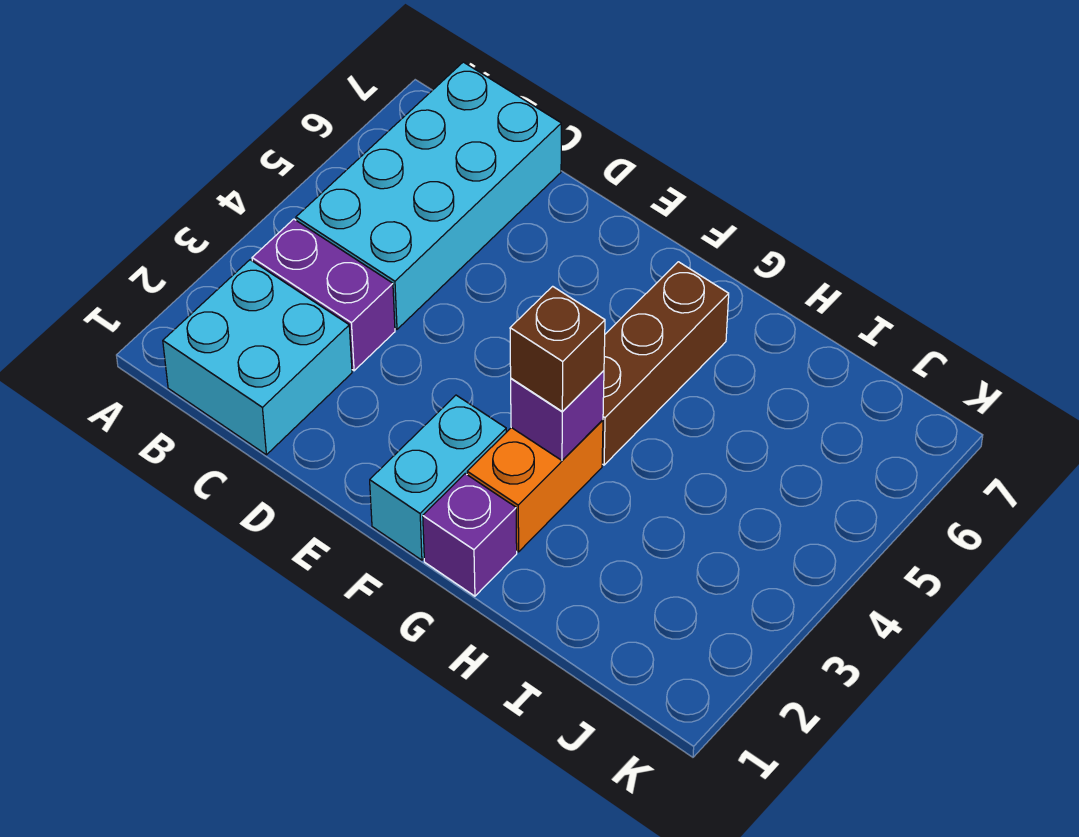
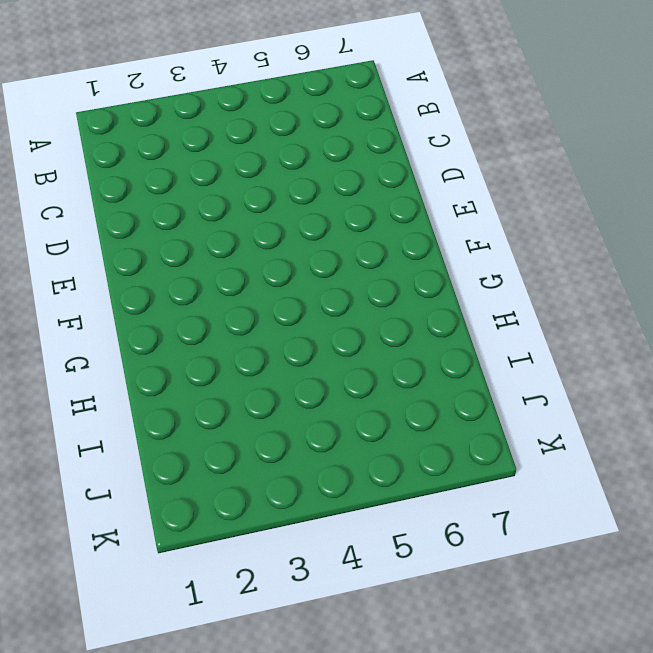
none -> cyan brick B1:C2 level 1
none -> purple brick B3:C3 level 1

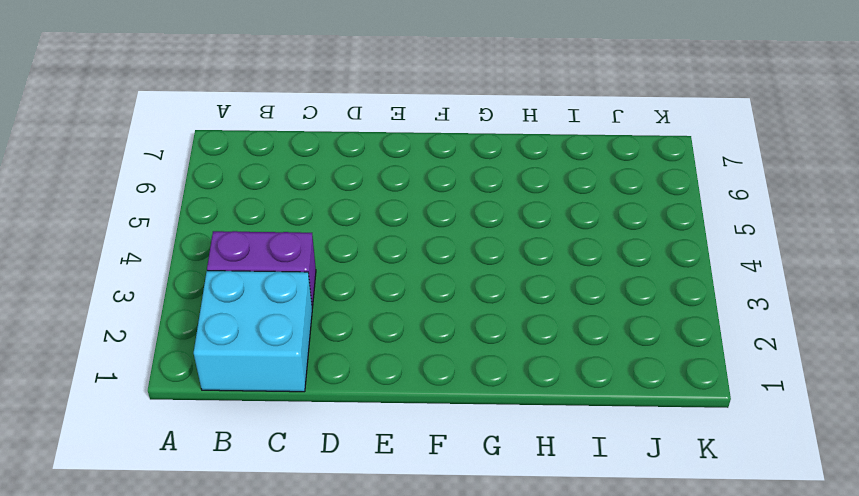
none -> cyan brick B4:C7 level 1
none -> cyan brick F1:F2 level 1

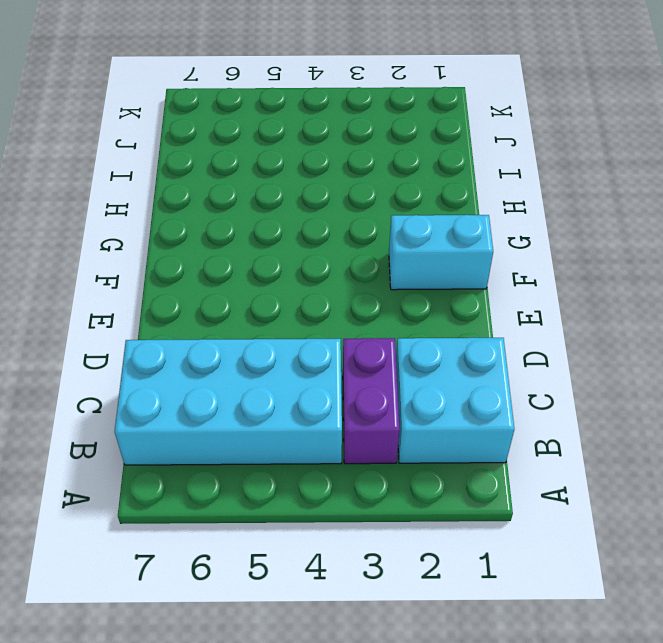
none -> purple brick G1 level 1
none -> orange brick G2:G3 level 1

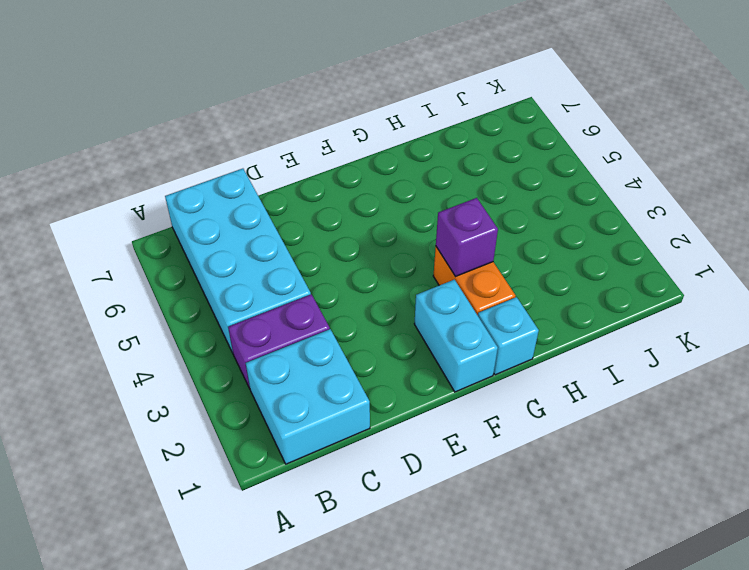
cyan brick G1 level 1 -> purple brick G1 level 1
none -> brown brick G4:G6 level 1
none -> brown brick G3 level 3

